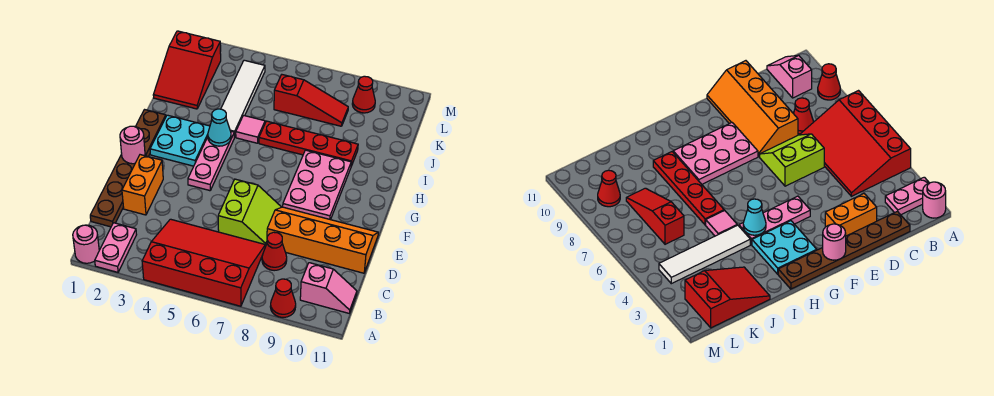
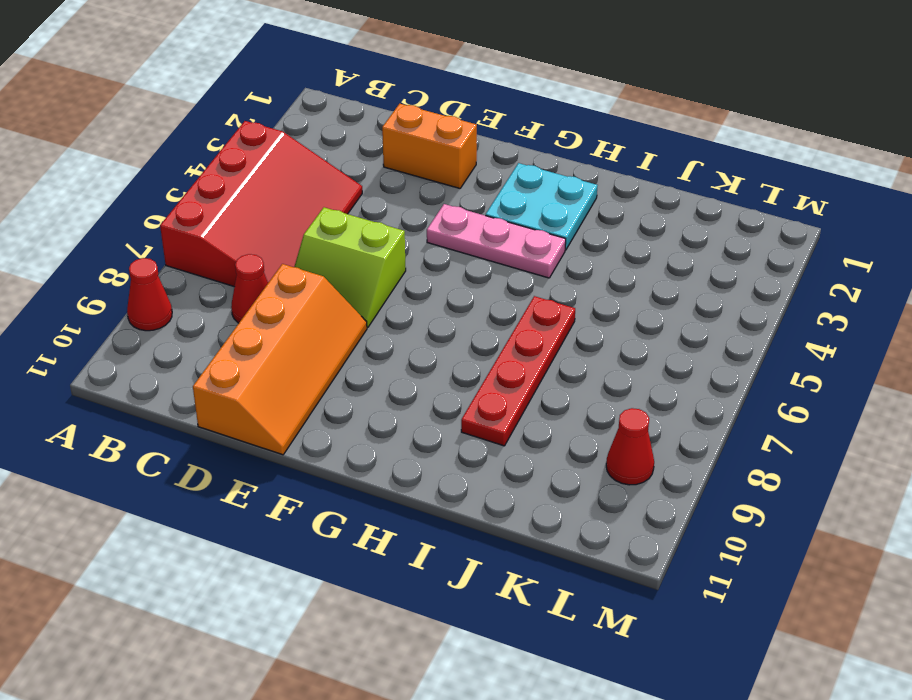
none -> pink round brick A1 level 1
none -> pink plate A2:B2 level 1
none -> pink slope B10:B11 level 1 top 10

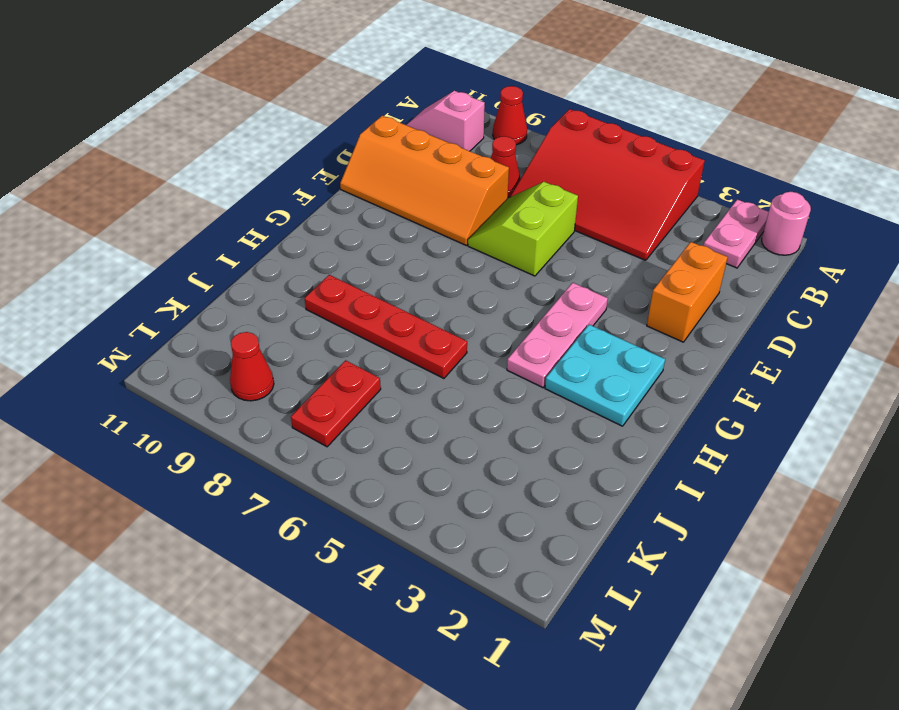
red plate K7:L7 level 1 -> red slope K6:K8 level 1 top 6
none -> brown plate C1:H1 level 1
none -> pink plate F8:H9 level 1
none -> white tile I4:L4 level 1

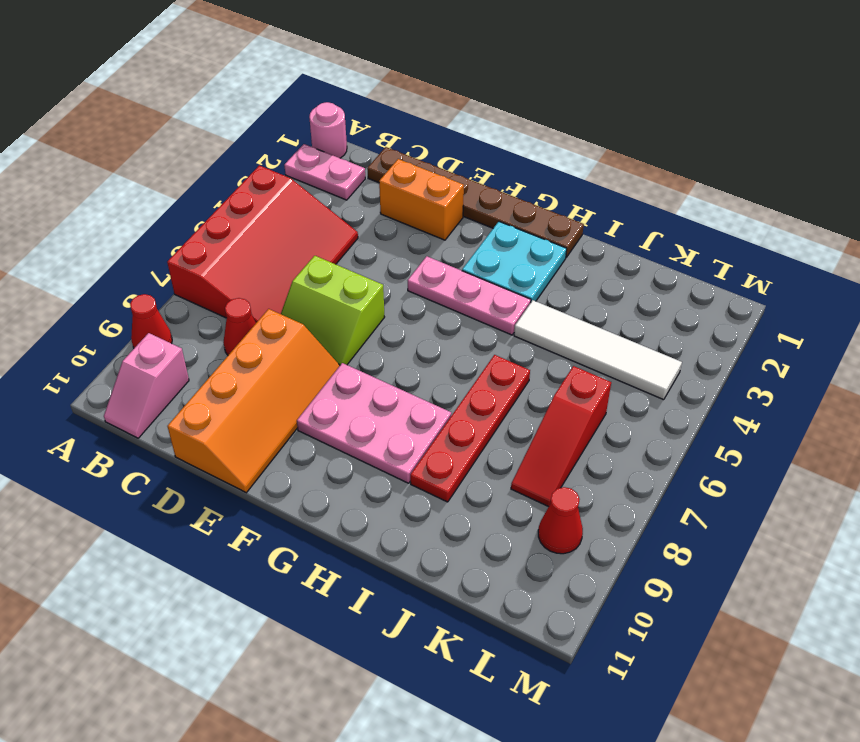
none -> pink tile I5 level 1
none -> red slope J1:L2 level 1 top L
none -> pink round brick F1 level 2

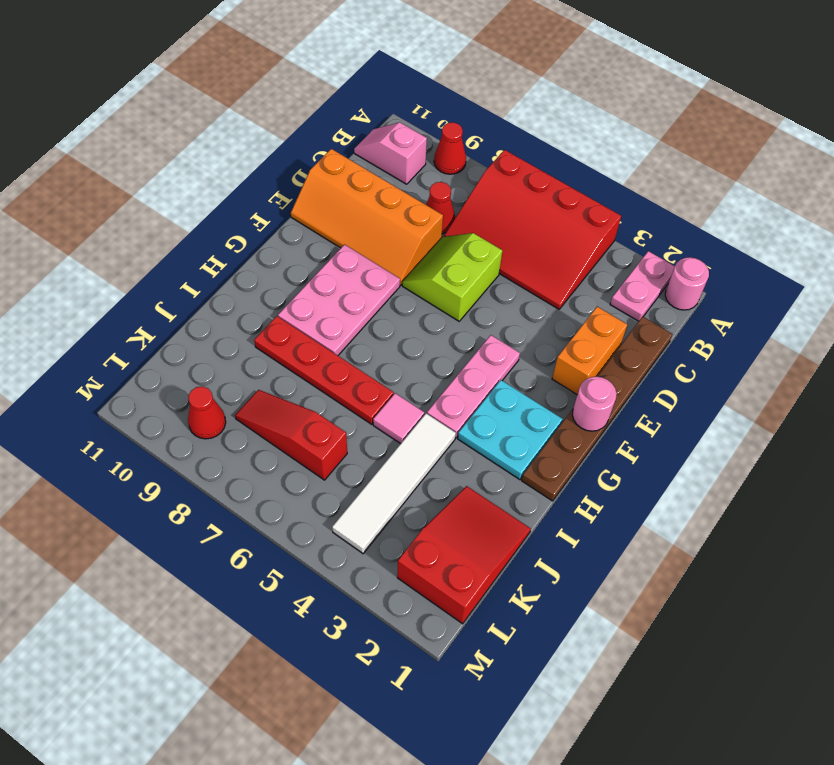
none -> cyan cone H4 level 2

